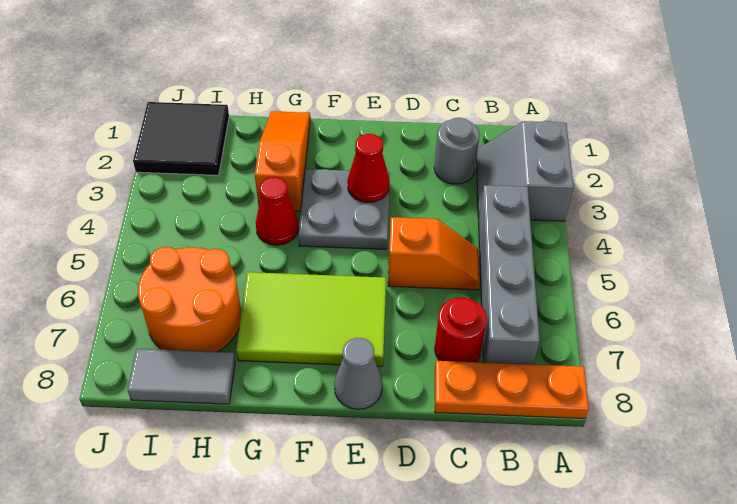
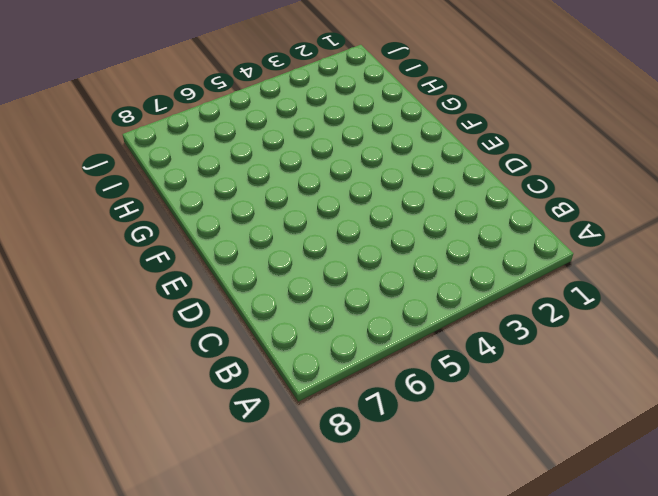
none -> grey slope A2:B3 level 1 top A
none -> orange plate A8:C8 level 1
none -> grey brick B4:B7 level 1

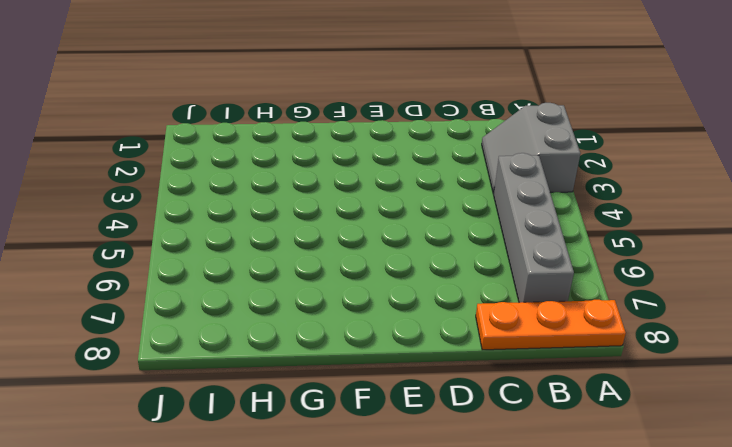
none -> grey round brick C2 level 1
none -> orange slope C5:D5 level 1 top D
none -> red round brick C7 level 1

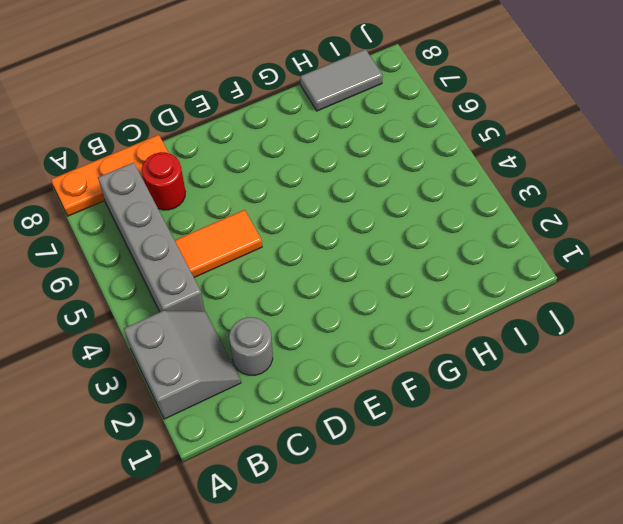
orange tile C5:D5 level 1 -> orange slope C5:D5 level 1 top D
none -> grey plate E3:F4 level 1
none -> lime tile E6:G7 level 1
none -> grey cone E8 level 1

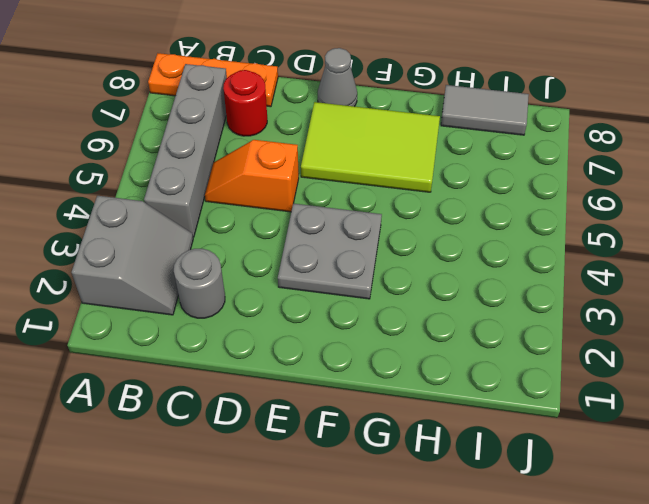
none -> orange slope G1:G3 level 1 top 3
none -> red cone G4 level 1
none -> orange round brick H6:I7 level 1

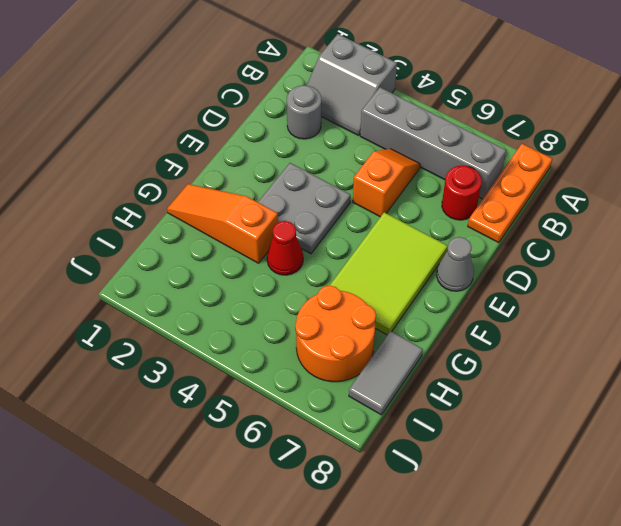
none -> black tile I1:J2 level 1
none -> red cone E3 level 2

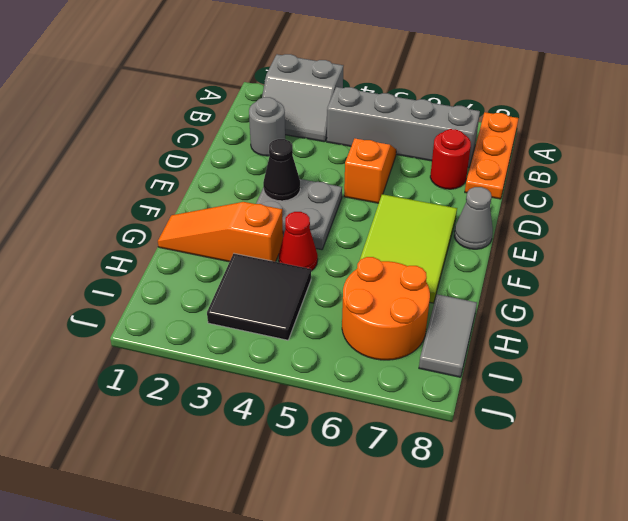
black cone E3 level 2 -> red cone E3 level 2
black tile H3:I4 level 1 -> black tile I1:J2 level 1

